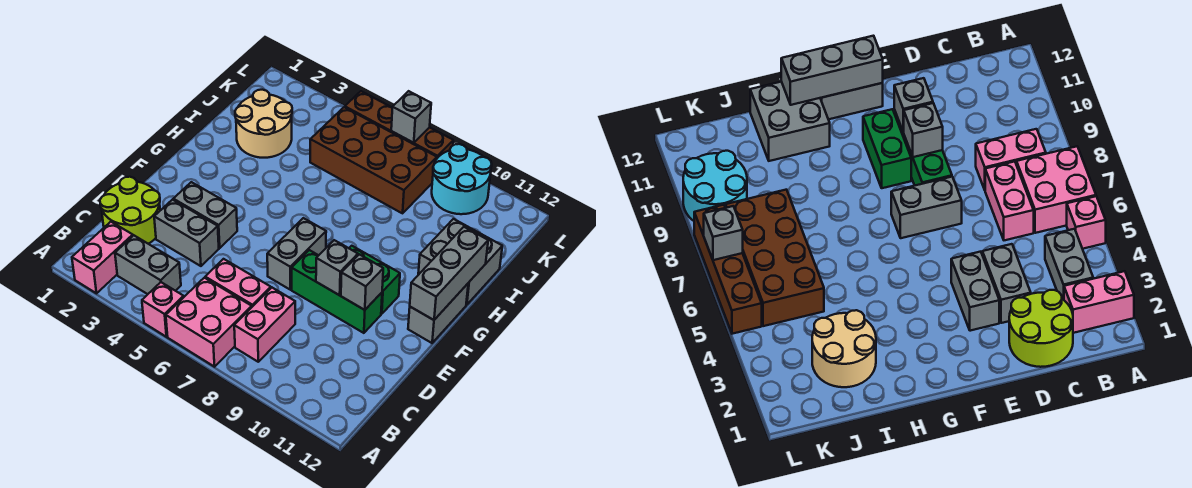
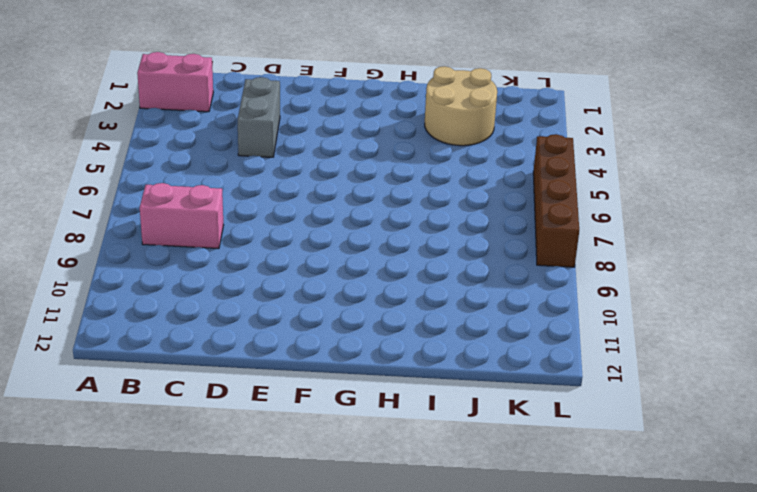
none -> pink brick A5 level 1
none -> pink brick A6:B7 level 1
none -> grey brick B3:B4 level 1

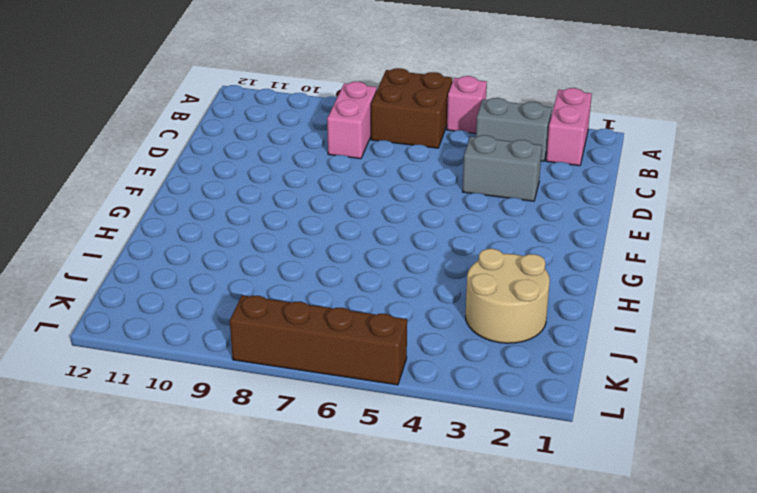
brown brick A6:B7 level 1 -> pink brick A6:B7 level 1
none -> lime round brick C1:D2 level 1
none -> pink brick C6:C7 level 1
none -> grey brick E3:E4 level 1

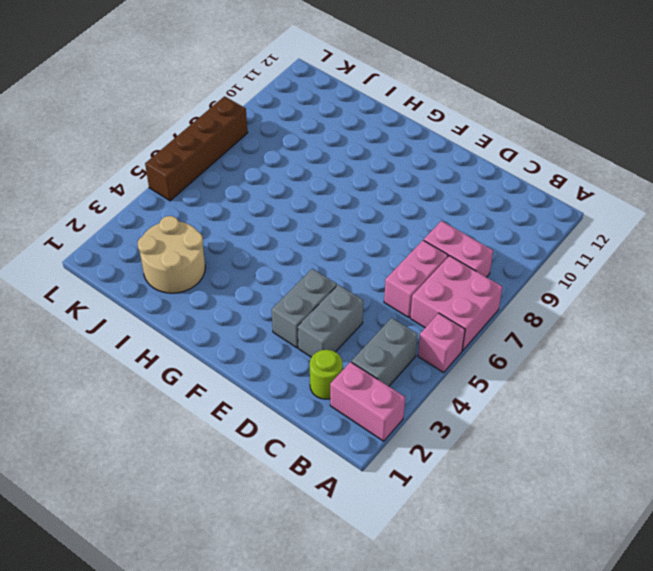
lime round brick C2 level 1 -> lime round brick C1:D2 level 1
none -> grey brick E7:F7 level 1
none -> green brick E8:E10 level 1
none -> green brick F9:F10 level 1

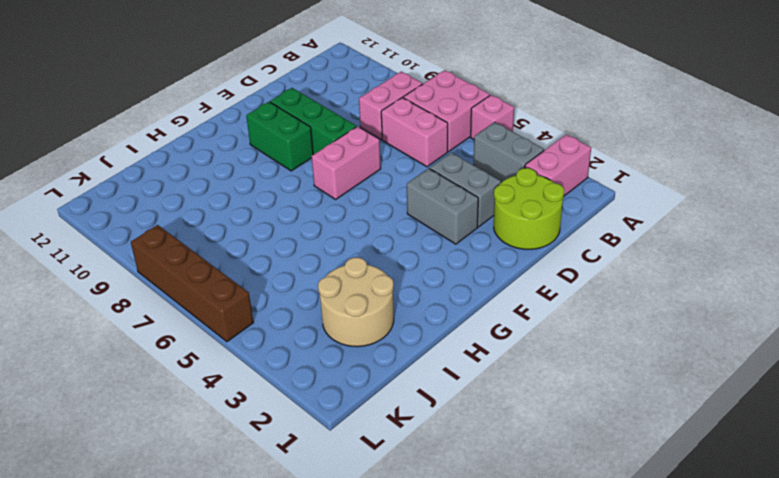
pink brick E7:F7 level 1 -> grey brick E7:F7 level 1
none -> grey brick F12:G12 level 1
none -> grey brick H11:I12 level 1
none -> brown brick J5:K8 level 1

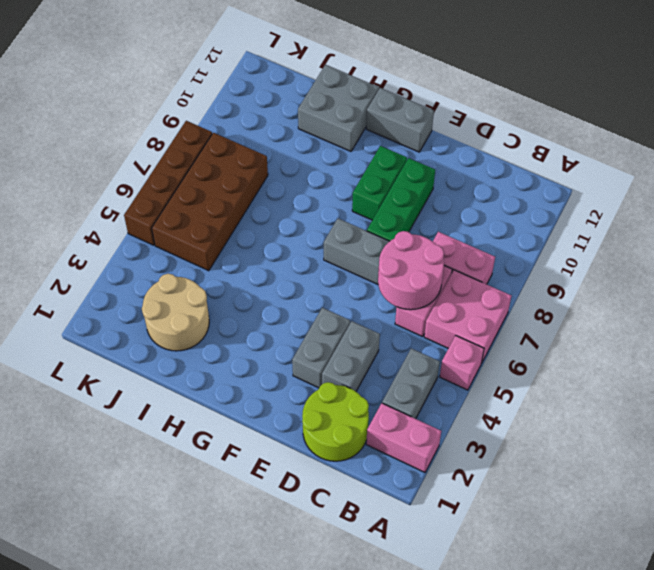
pink round brick C6:D7 level 2 -> none
none -> cyan round brick K9:L10 level 1
none -> grey brick E9 level 2
none -> grey brick E10 level 2

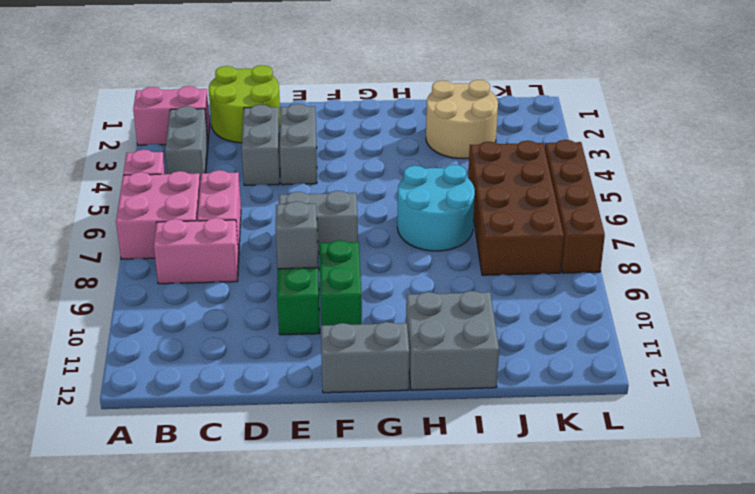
cyan round brick H6:I7 level 1 -> cyan round brick K9:L10 level 1
none -> grey brick E10 level 2
none -> grey brick F12:H12 level 2
none -> grey brick L7 level 2

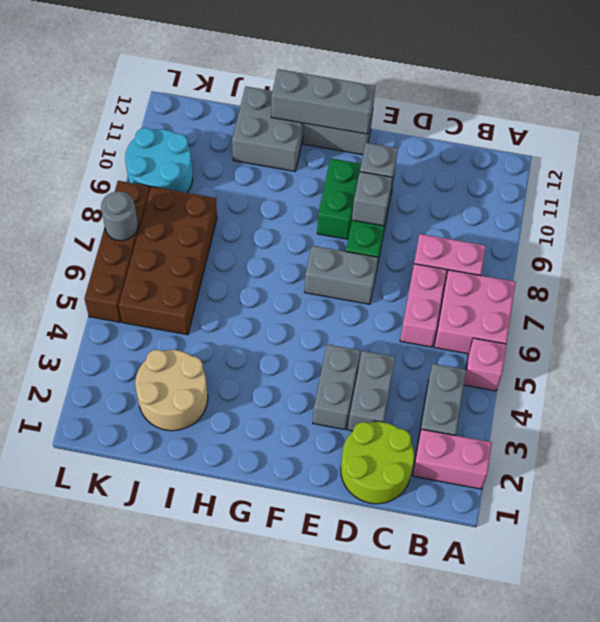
grey round brick L7 level 2 -> grey brick L7 level 2

